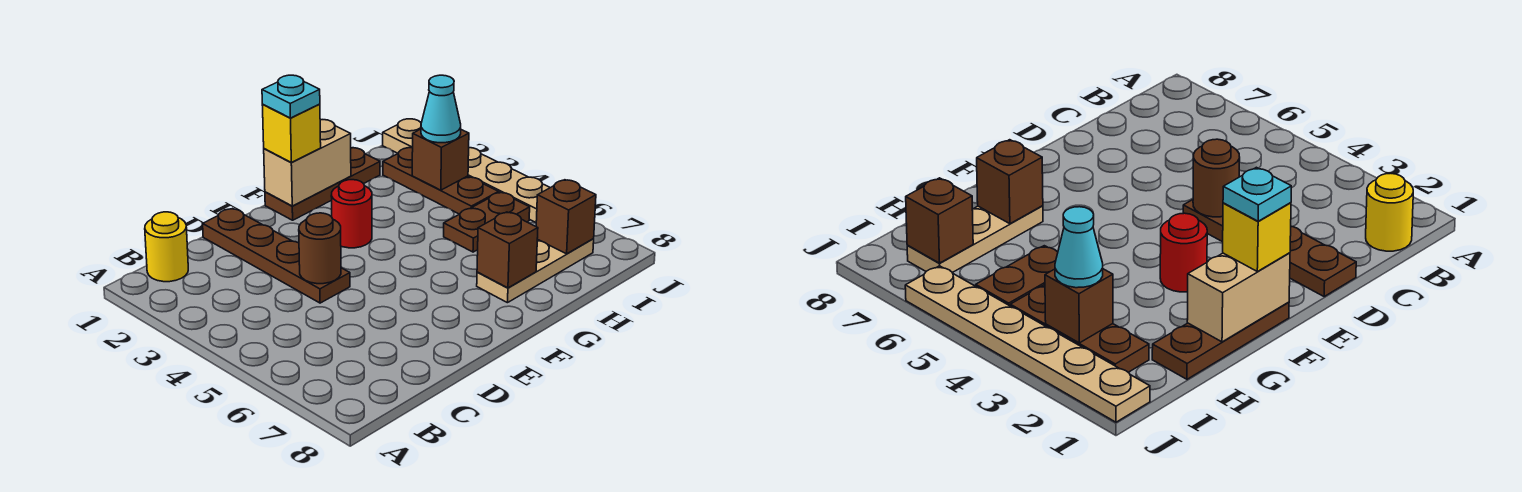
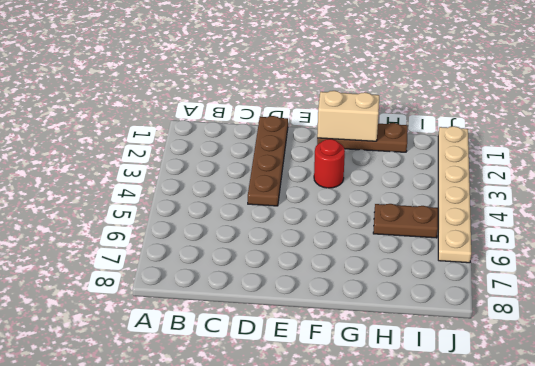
none -> yellow round brick B1 level 1
none -> tan plate G7:I7 level 1
none -> brown plate I2:I4 level 1

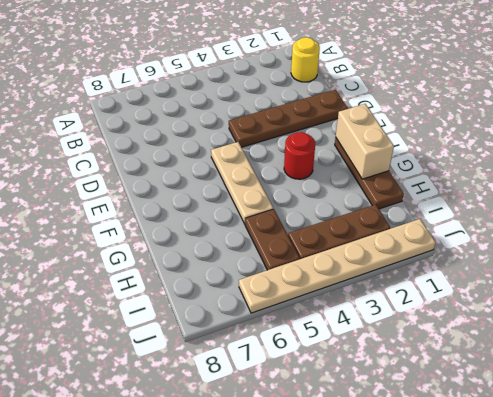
tan plate E5:G5 level 1 -> tan plate G7:I7 level 1
none -> brown round brick D4 level 2
none -> brown brick G7 level 2
none -> brown brick I3 level 2

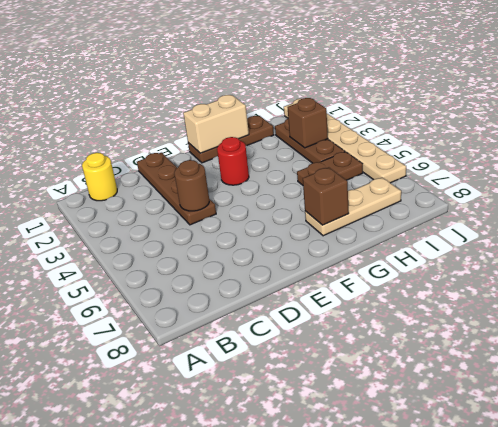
none -> brown brick I7 level 2
none -> yellow brick F1 level 3
none -> cyan cone I3 level 3

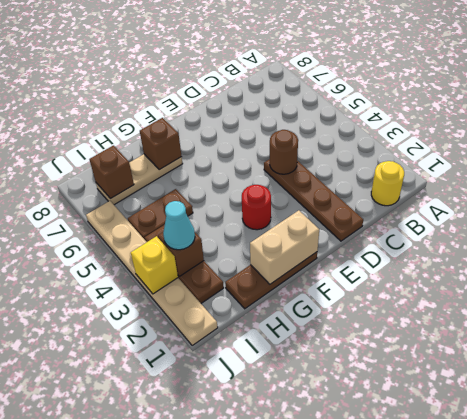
yellow brick J3 level 2 -> yellow brick F1 level 3
none -> cyan plate F1 level 4

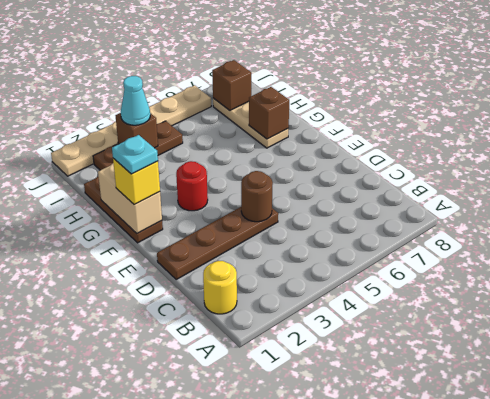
none -> brown plate H5:I5 level 1

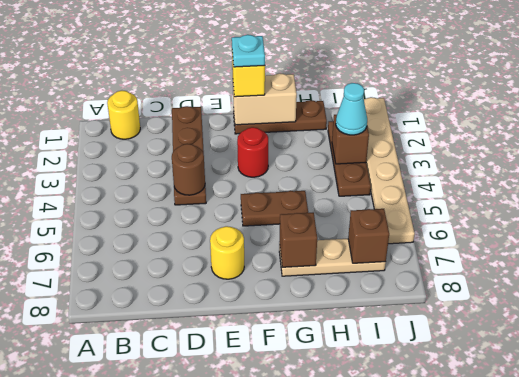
yellow round brick E7 level 1 -> none
brown plate F5:G5 level 1 -> brown plate H5:I5 level 1

